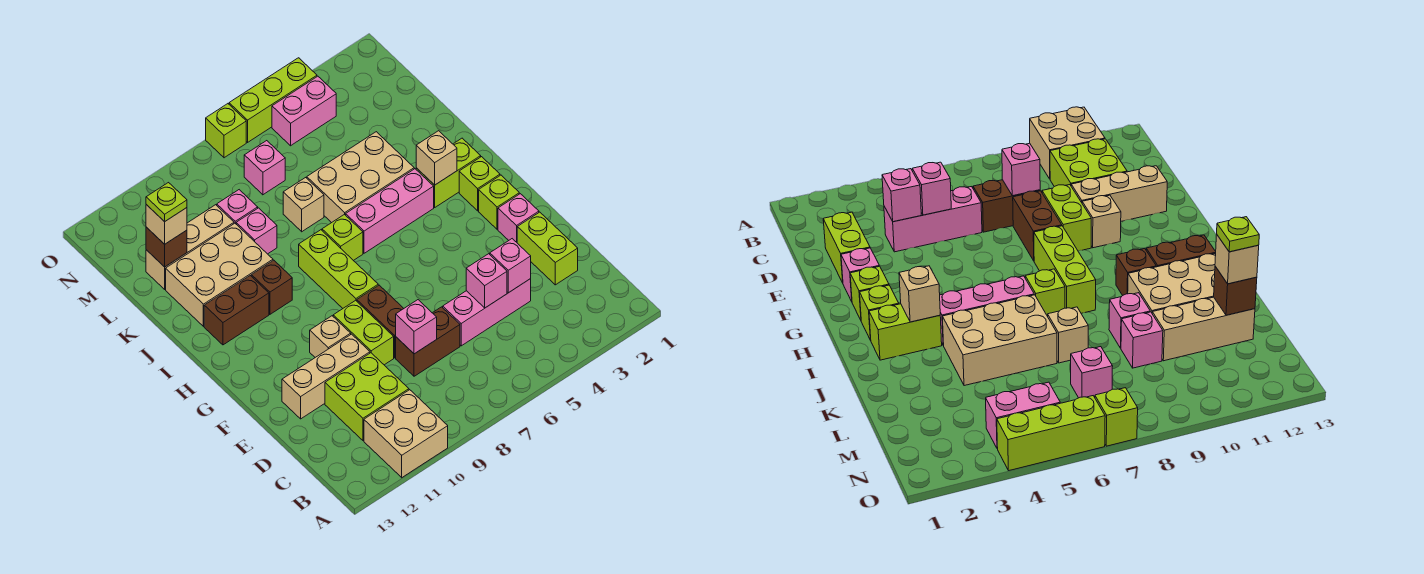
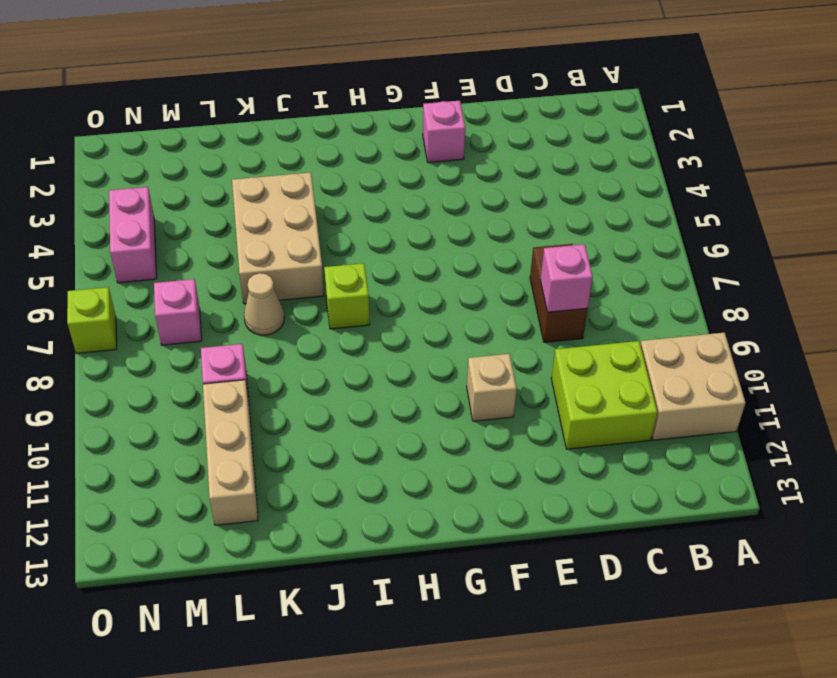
tan cone K7 level 1 -> tan brick K7 level 1
none -> lime brick D2:E2 level 1
none -> pink brick D4:D6 level 1
none -> brown brick E8:F8 level 1
none -> lime brick E9:F9 level 1

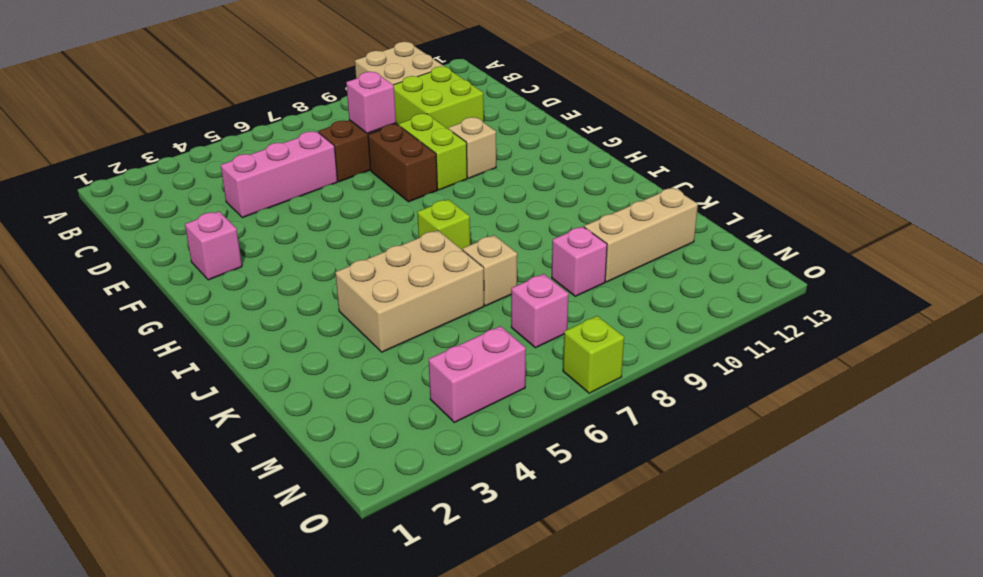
none -> lime brick D2:E2 level 1
none -> tan brick E10:E12 level 1
none -> lime brick G2 level 1
none -> lime brick G8:I8 level 1

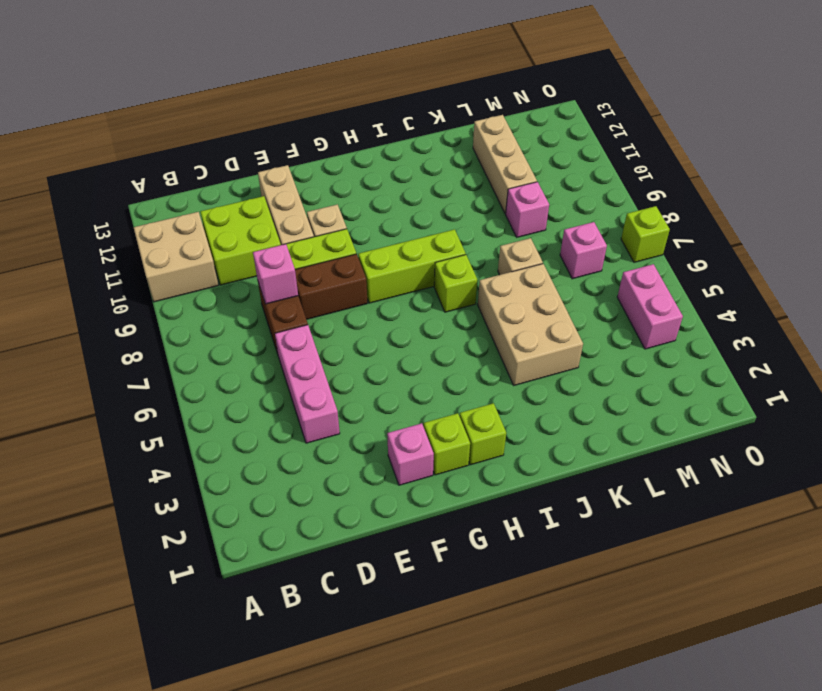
none -> lime brick D2:E2 level 1
none -> lime brick I2:I3 level 1
none -> pink brick I4:I6 level 1
none -> brown brick I10 level 1

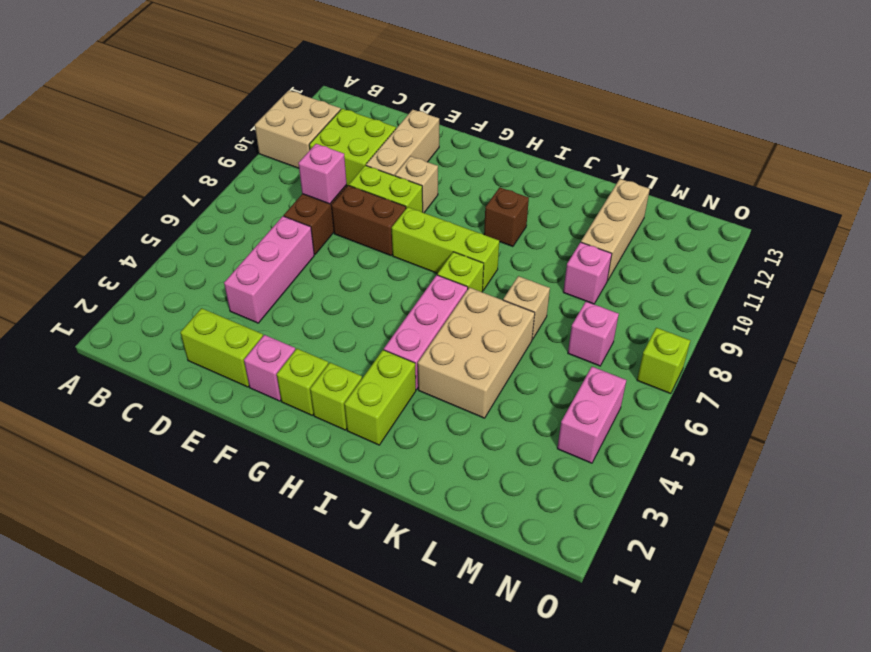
none -> brown brick I11:I12 level 1
none -> tan brick J10:K12 level 1
none -> pink brick K9 level 1
none -> lime brick O4:O6 level 1

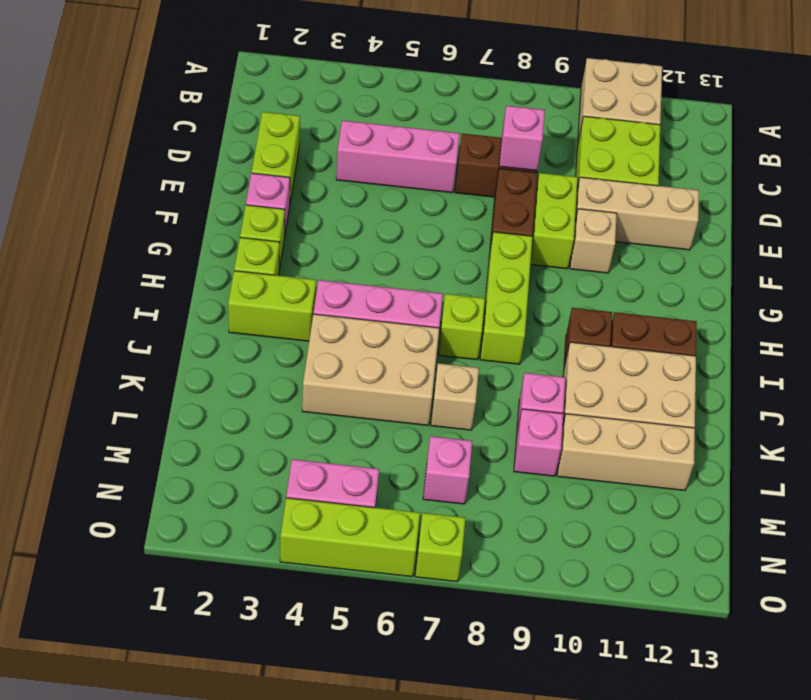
none -> pink brick D4 level 2
none -> pink brick D5 level 2
none -> tan brick I3 level 2
none -> brown brick L12 level 2

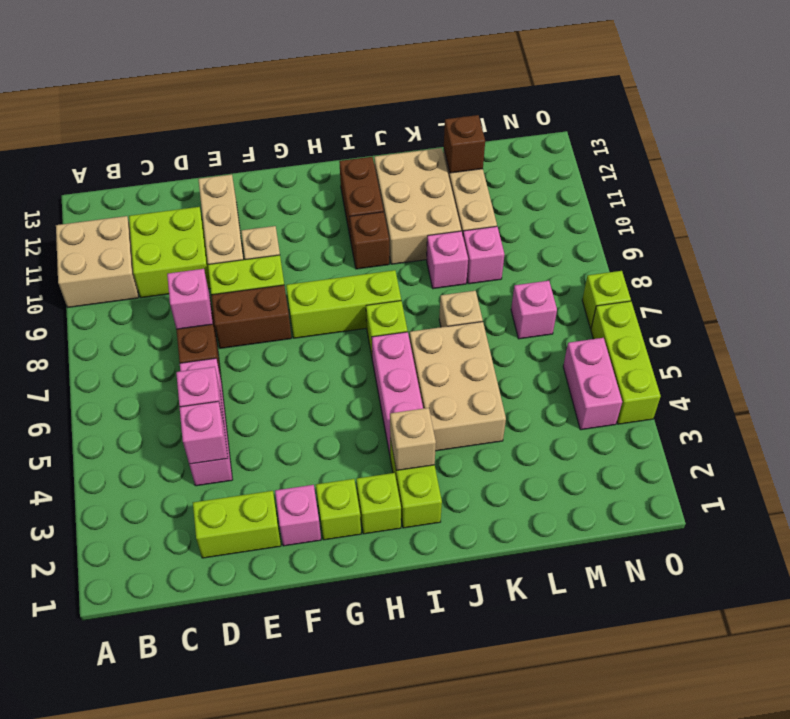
none -> tan brick L12 level 3
none -> lime plate L12 level 4

